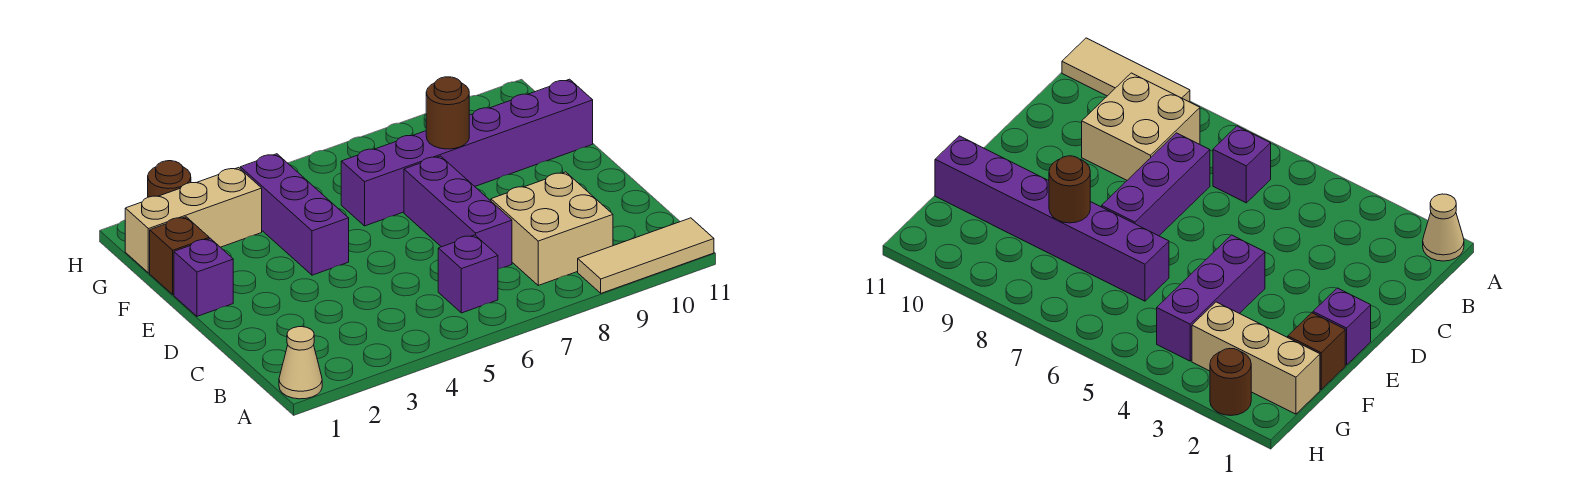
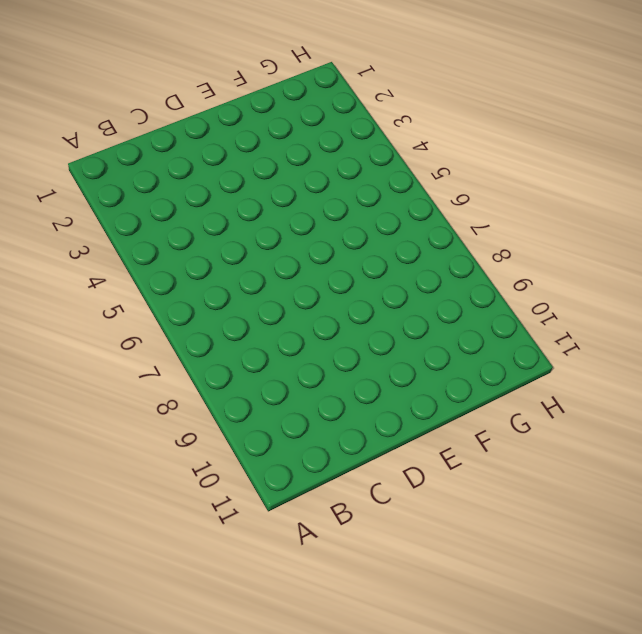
none -> tan cone A1 level 1
none -> tan tile A9:A11 level 1
none -> purple brick B6 level 1

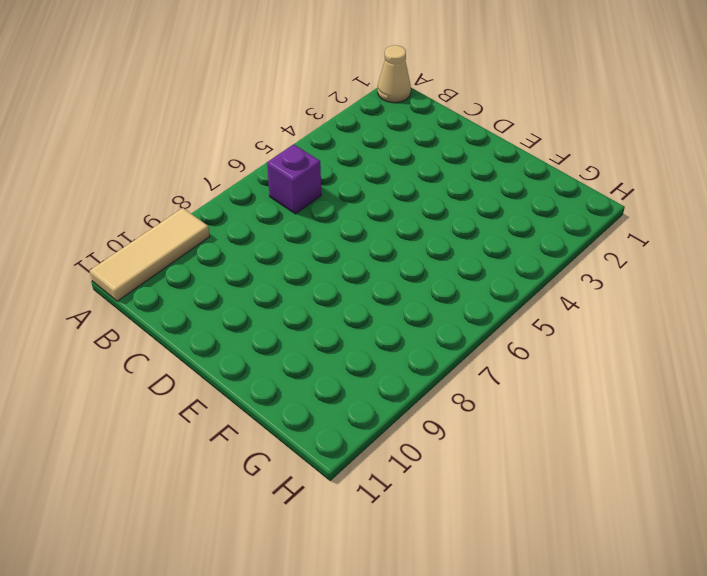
none -> tan brick B8:C9 level 1
none -> purple brick C7:E7 level 1
none -> purple brick E1 level 1

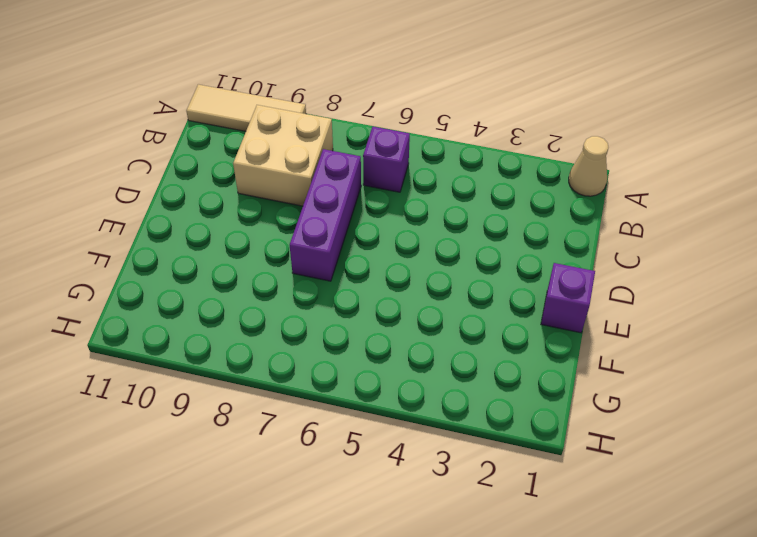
none -> purple brick E4:G4 level 1
none -> brown brick F1 level 1
none -> purple brick F6:F11 level 1

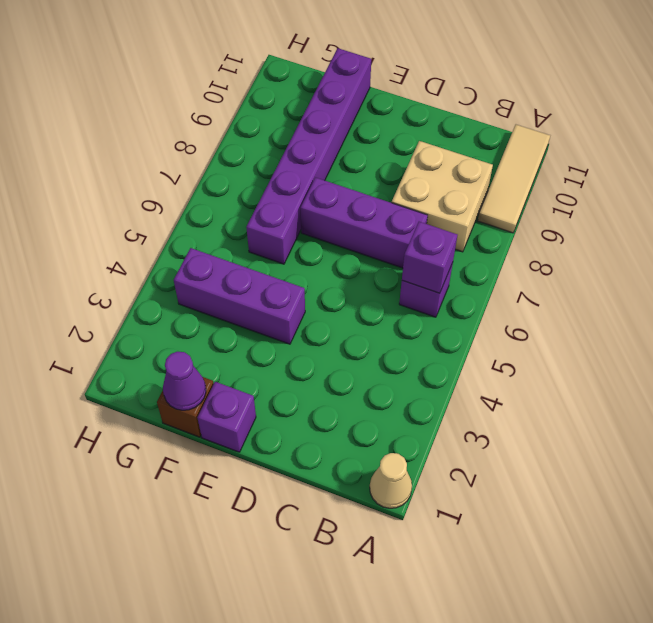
purple brick B6 level 2 -> none
purple cone F1 level 2 -> none
none -> tan brick G1:G3 level 1
none -> brown round brick H2 level 1
none -> brown round brick F8 level 2

